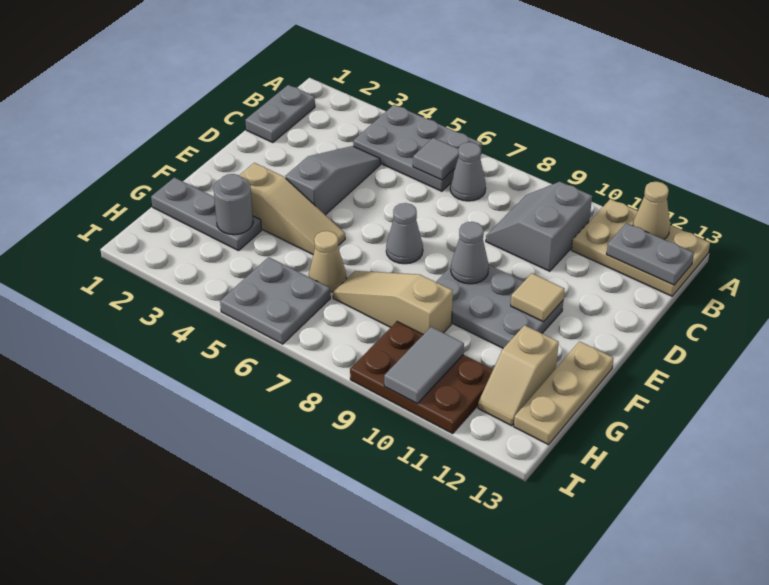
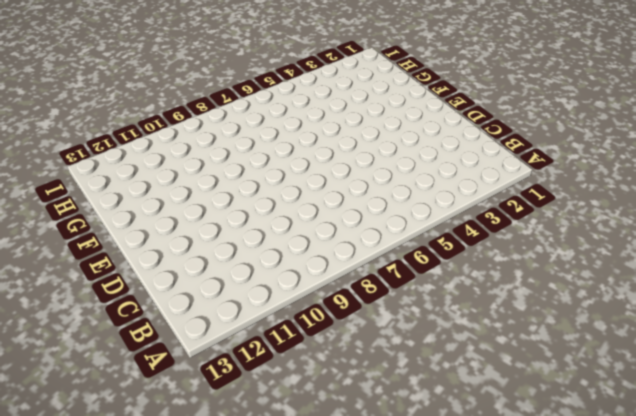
none -> grey plate A4:B6 level 1
none -> tan plate A11:B13 level 1
none -> grey plate B1:C1 level 1

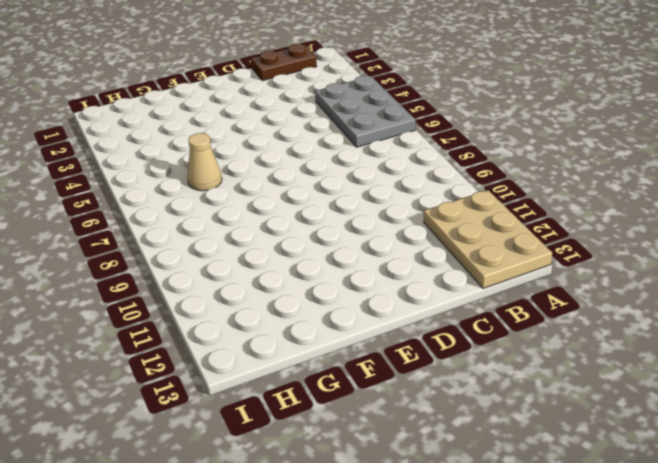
brown plate B1:C1 level 1 -> grey plate B1:C1 level 1
none -> grey cone B7 level 1
none -> grey slope B9:C10 level 1 top 10
none -> grey slope C4:E4 level 1 top E

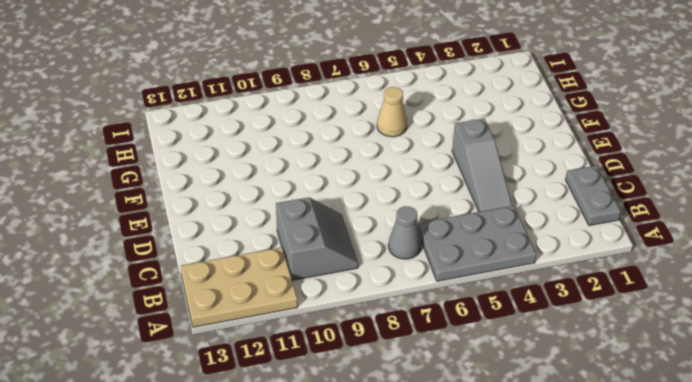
none -> grey cone E7 level 1
none -> grey plate E9:F11 level 1
none -> tan slope F3:F5 level 1 top 3

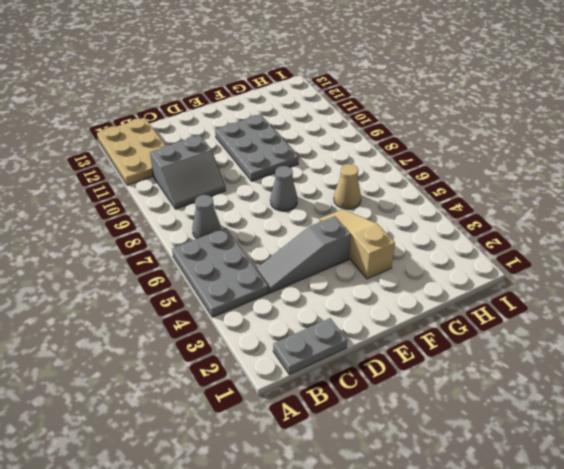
none -> tan plate F13:H13 level 1
none -> grey plate G1:G3 level 1
none -> tan slope G7:G9 level 1 top 9

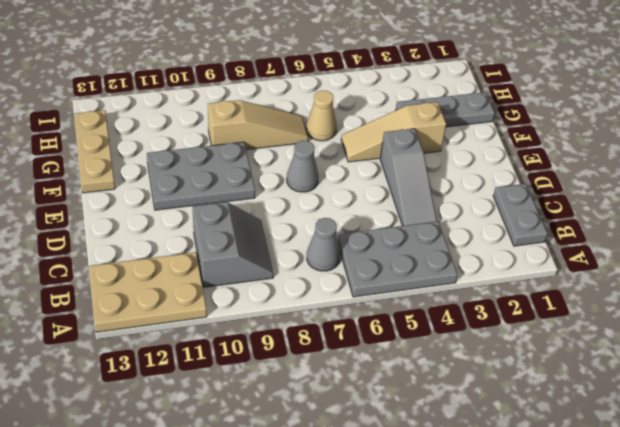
none -> tan slope G12:H12 level 1 top G
none -> grey plate H5:I6 level 1
none -> brown plate H9:I11 level 1

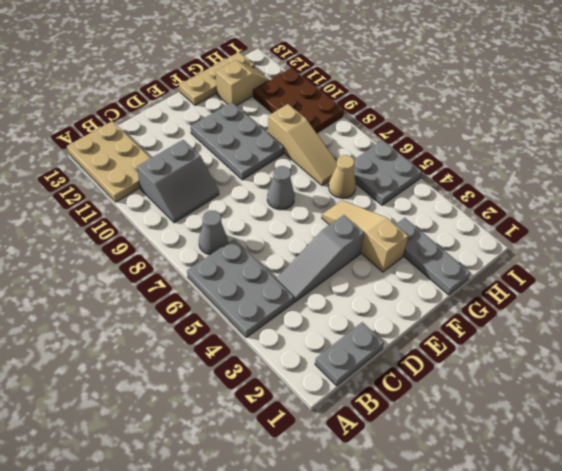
none -> tan cone A12 level 2
none -> grey tile B6 level 2
none -> grey plate B12:B13 level 2

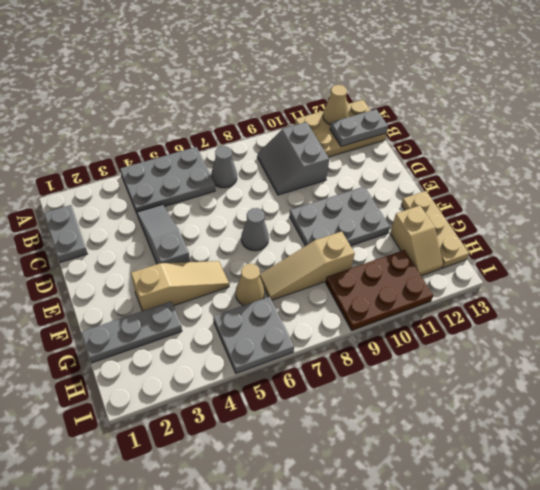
none -> grey tile B6 level 2
none -> grey cone E9 level 2
none -> tan tile E11 level 2

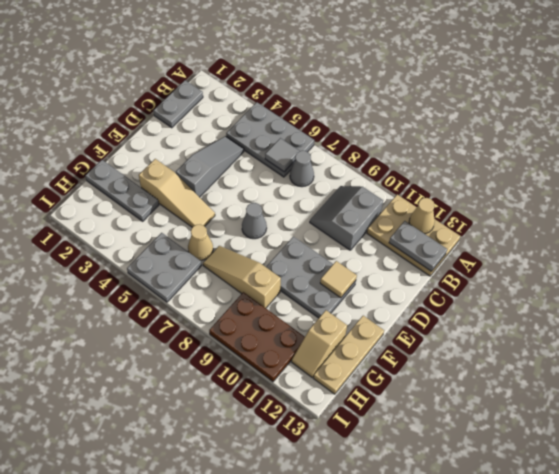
none -> grey cone E9 level 2
none -> grey round brick G3 level 2
none -> grey tile H10:I10 level 2

